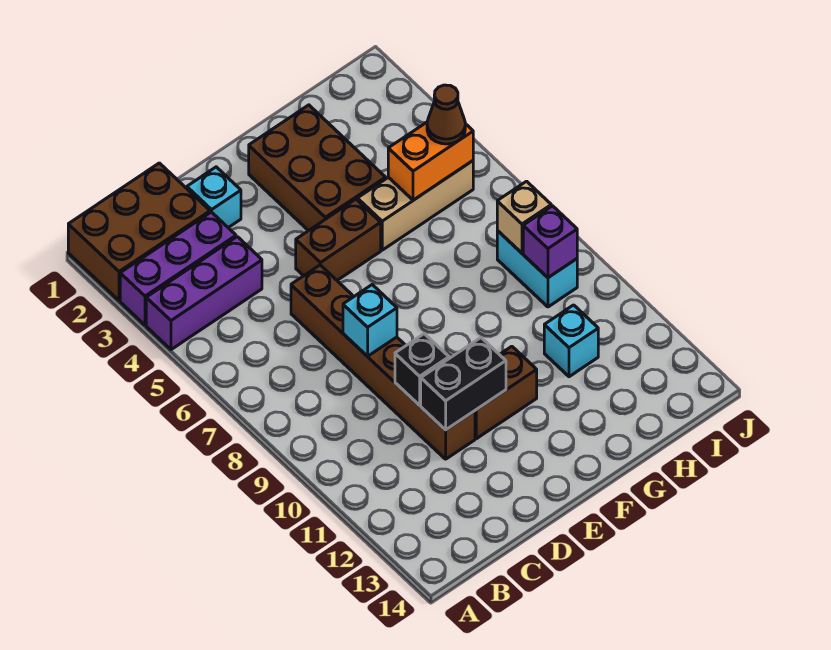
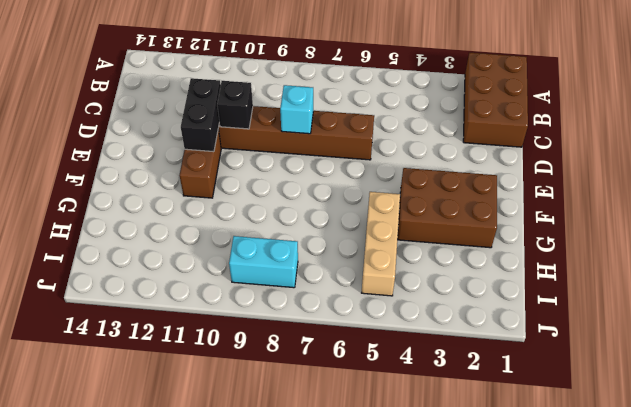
none -> purple brick A3:C3 level 1
none -> purple brick A4:C4 level 1
none -> cyan brick D2 level 1

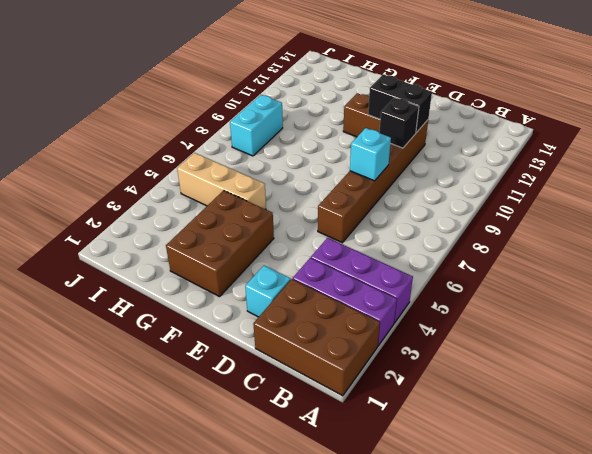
none -> brown brick E5:F5 level 1
none -> cyan brick H11 level 1
none -> orange brick H5:I5 level 2

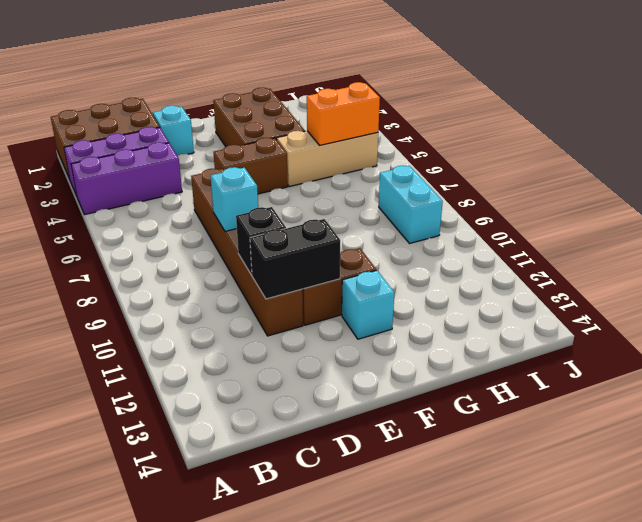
cyan brick F12 level 1 -> cyan brick H11 level 1
none -> tan brick I8 level 2
none -> purple brick I9 level 2
none -> brown cone I5 level 3

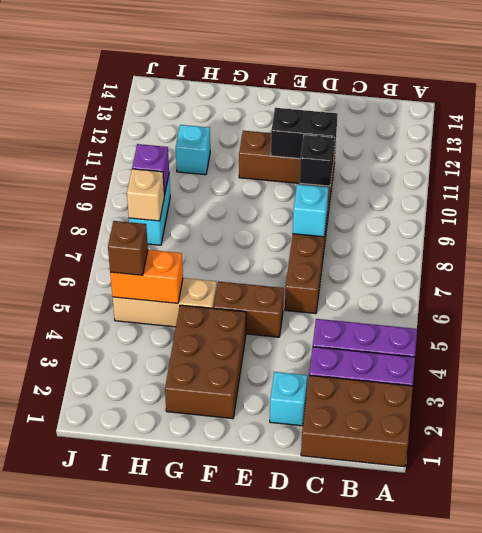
brown brick I5 level 3 -> brown cone I5 level 3

